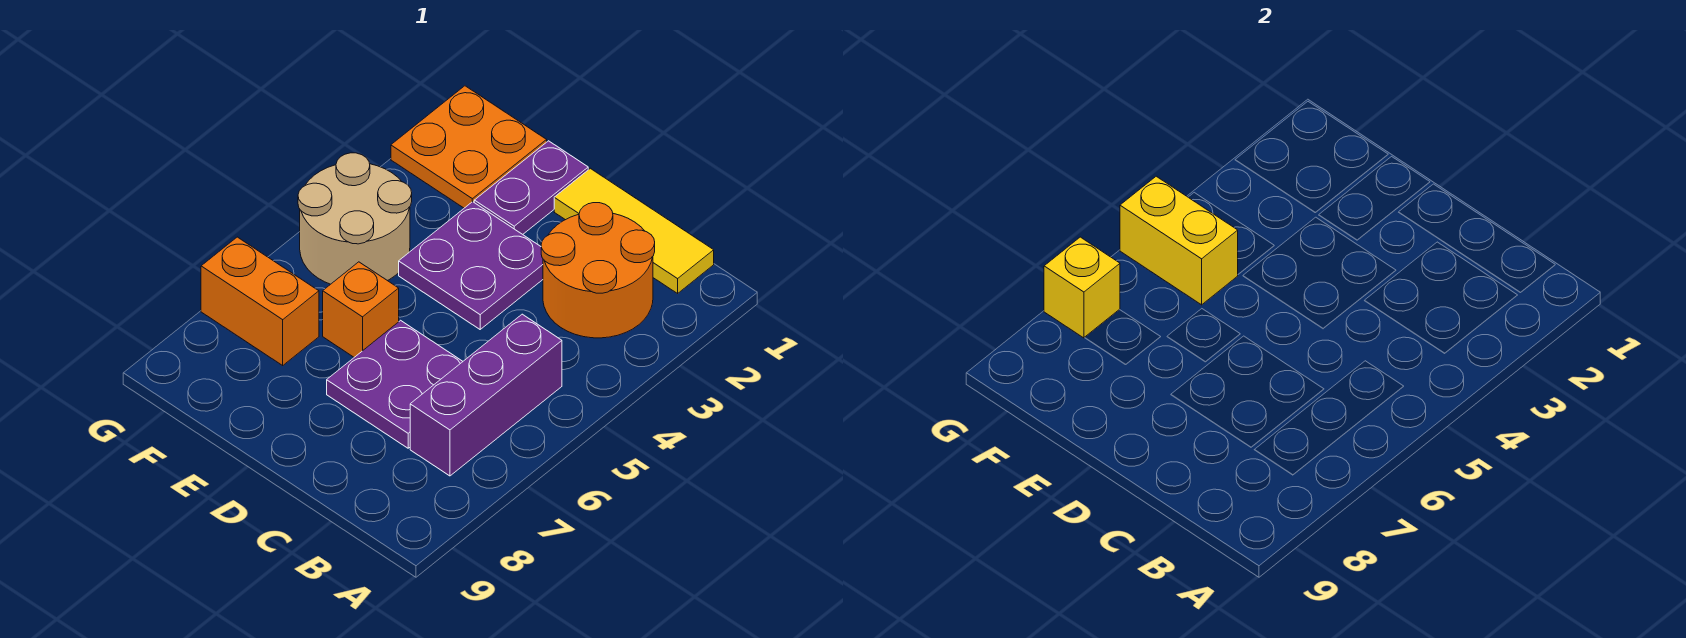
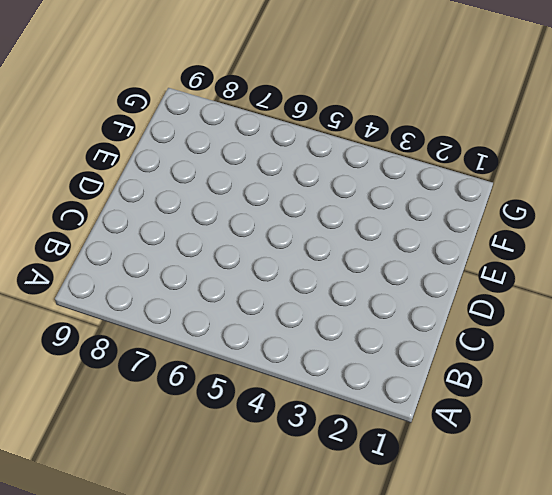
none -> yellow tile B1:D1 level 1
none -> orange round brick B2:C3 level 1
none -> purple brick B5:B7 level 1

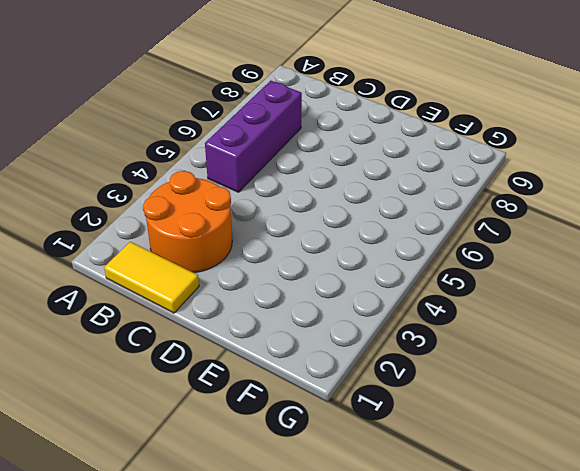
yellow tile B1:C1 level 1 -> yellow tile B1:D1 level 1
none -> purple plate C6:D7 level 1
none -> purple plate D3:E4 level 1
none -> purple plate E1:E2 level 1

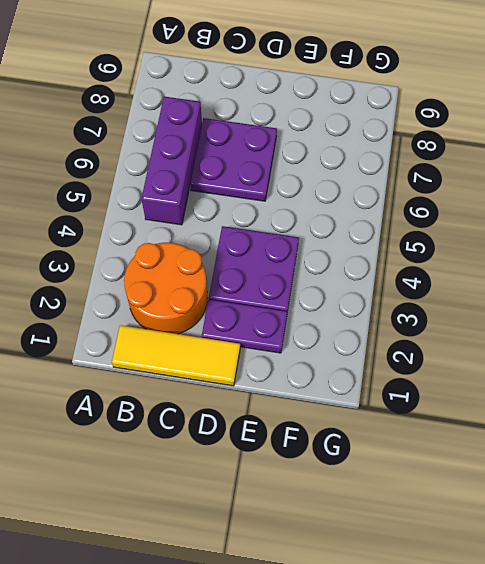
purple plate D2:E2 level 1 -> purple plate E1:E2 level 1
none -> orange brick E6 level 1
none -> orange plate F1:G2 level 1
none -> tan round brick F4:G5 level 1

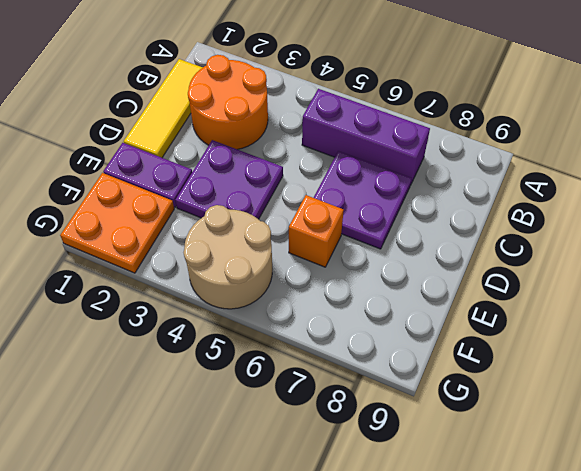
none -> orange brick F7:G7 level 1
none -> yellow brick F5:G5 level 2
none -> yellow brick G7 level 2

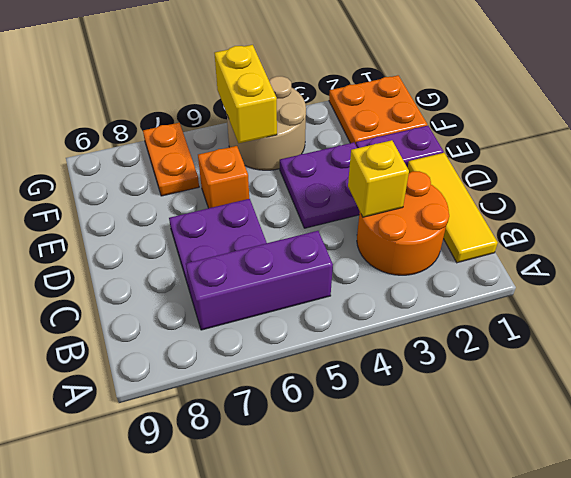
yellow brick C3 level 2 -> yellow brick G7 level 2
orange plate F7:G7 level 1 -> orange brick F7:G7 level 1

